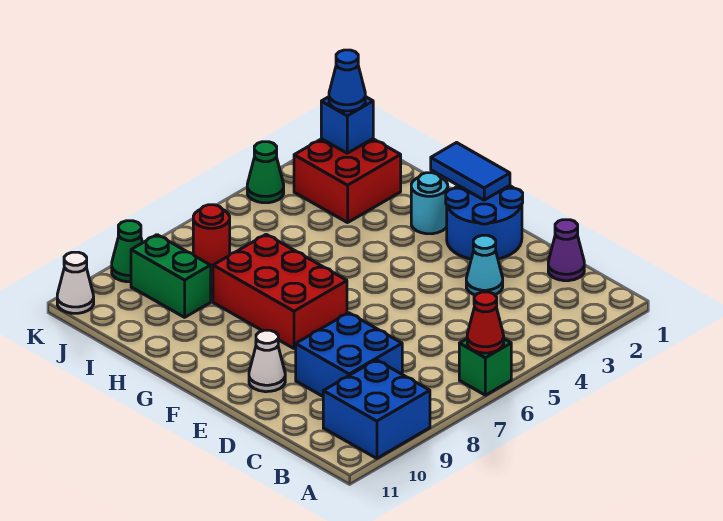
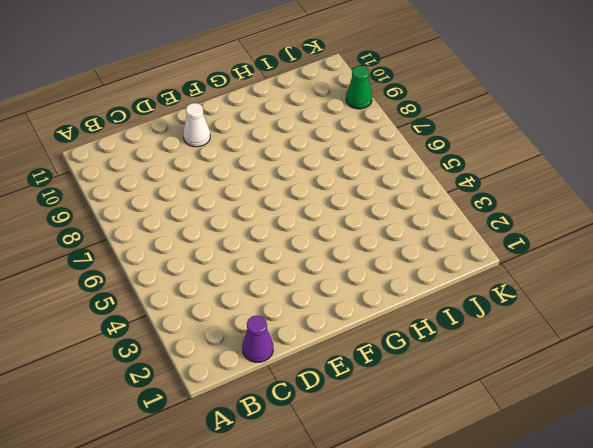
none -> green brick A6 level 1
none -> blue brick A9:B10 level 1
none -> blue brick C8:D9 level 1

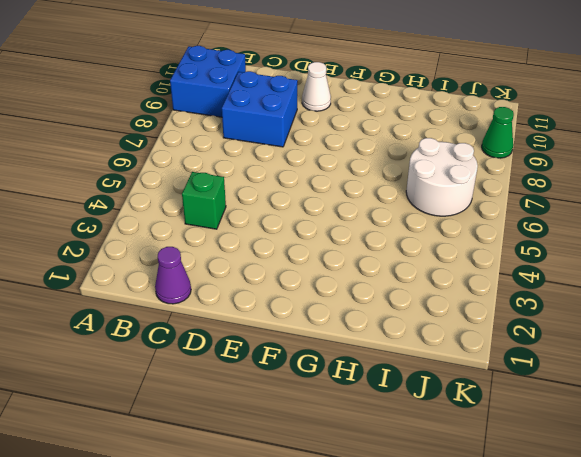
green brick C4 level 1 -> green brick A6 level 1
white round brick I6:J7 level 1 -> red round brick J7 level 1
none -> cyan cone D3 level 1
none -> blue round brick E1:F2 level 1
none -> red brick F7:H8 level 1

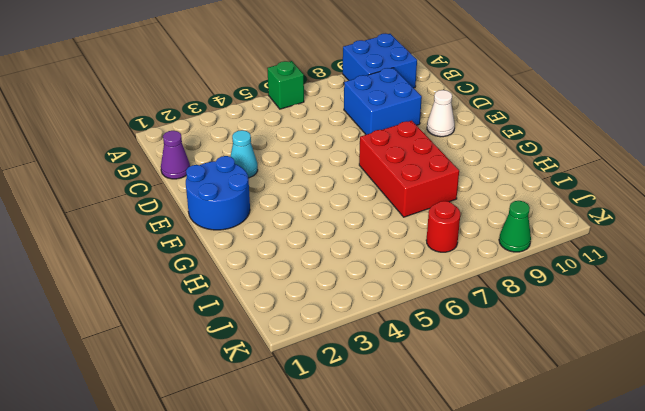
none -> cyan round brick G2 level 1
none -> red brick I2:J3 level 1
none -> green brick I9:J9 level 1

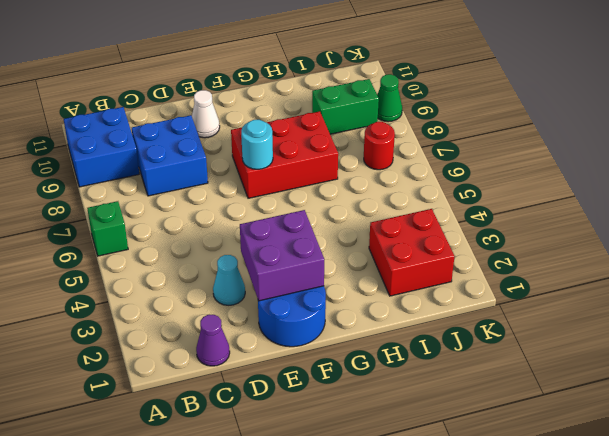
purple brick E2:F3 level 2 -> none
cyan round brick F7 level 2 -> cyan round brick G2 level 1
none -> green cone K4 level 1
none -> white cone K11 level 1
none -> red cone A6 level 2

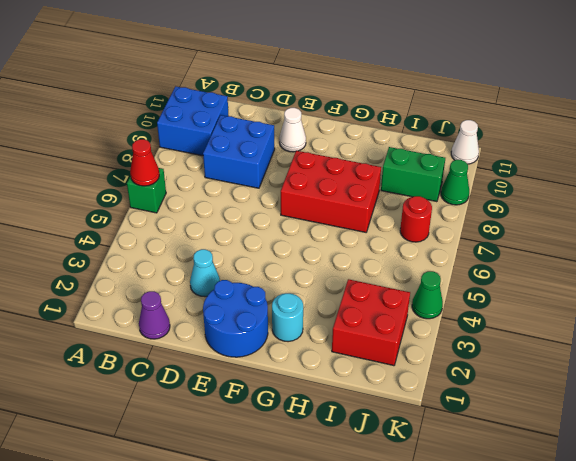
none -> blue tile F1:G1 level 2
none -> blue brick J2 level 2
none -> blue cone J2 level 3

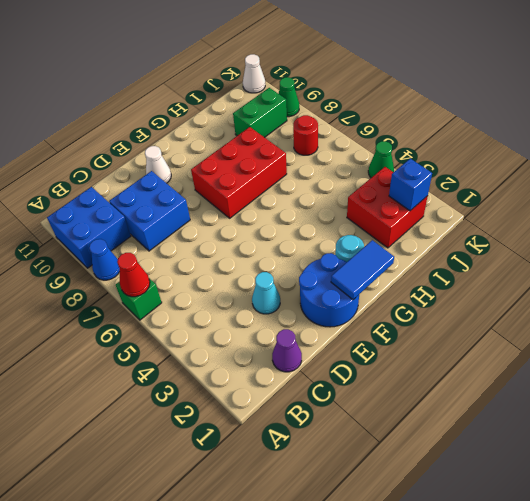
blue cone A8 level 1 -> blue cone J2 level 3

